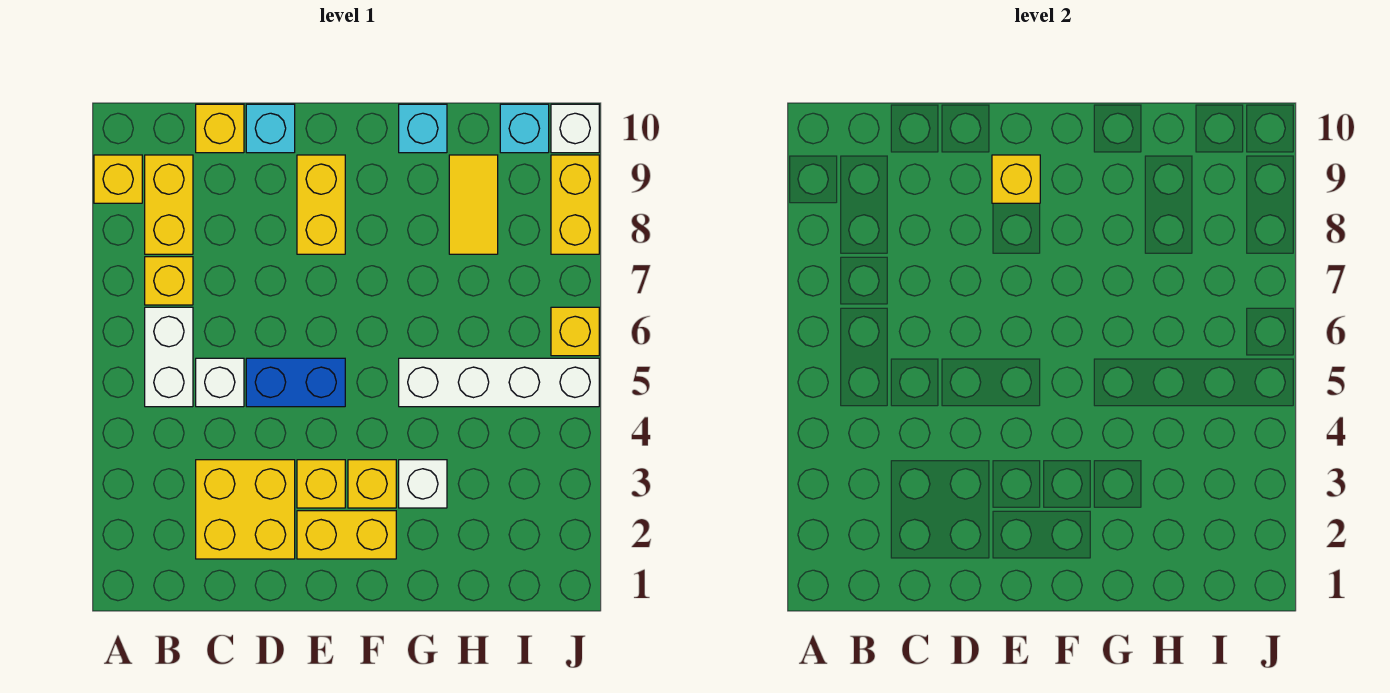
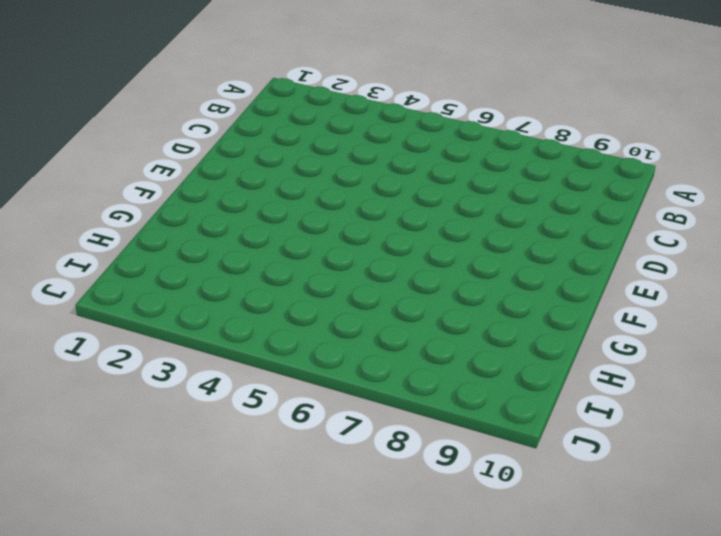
none -> yellow brick A9 level 1
none -> white brick B5:B6 level 1
none -> yellow brick B7 level 1

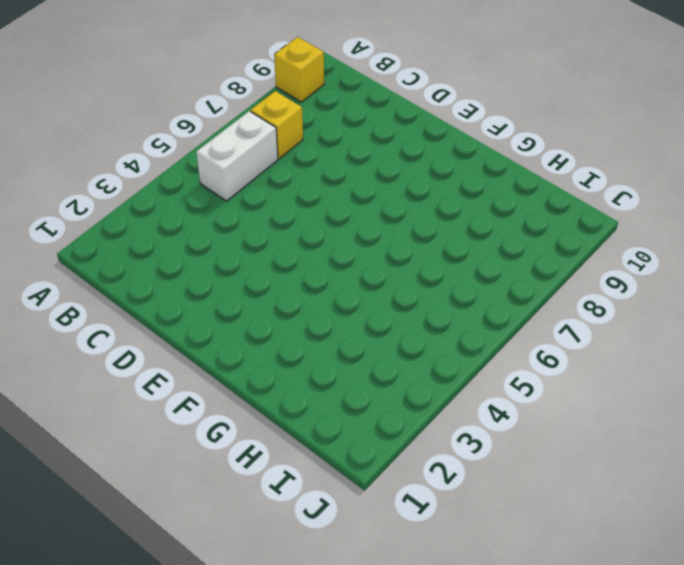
none -> yellow brick B8:B9 level 1
none -> yellow brick C2:D3 level 1
none -> white brick C5 level 1

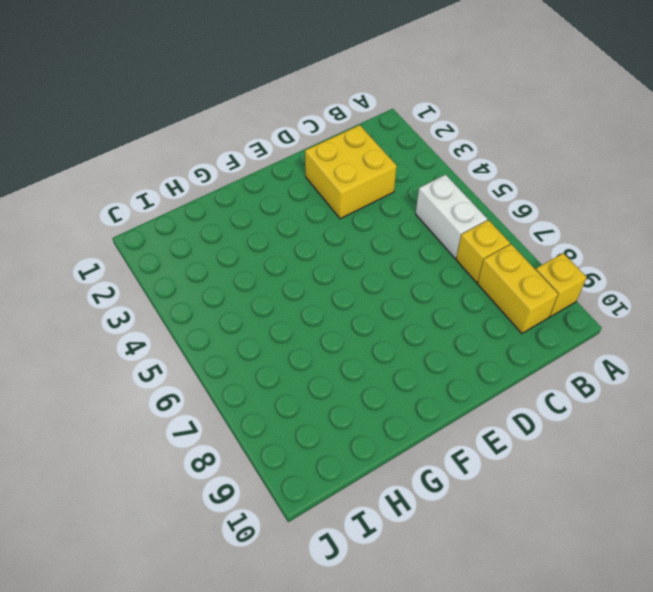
none -> white brick C5 level 1
none -> yellow brick C10 level 1
none -> blue brick D5:E5 level 1

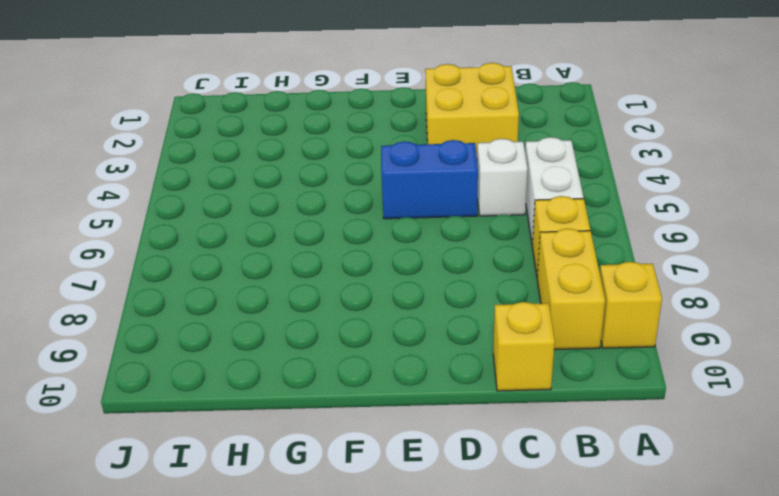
none -> cyan brick D10 level 1
none -> yellow brick E2:F2 level 1
none -> yellow brick E3 level 1

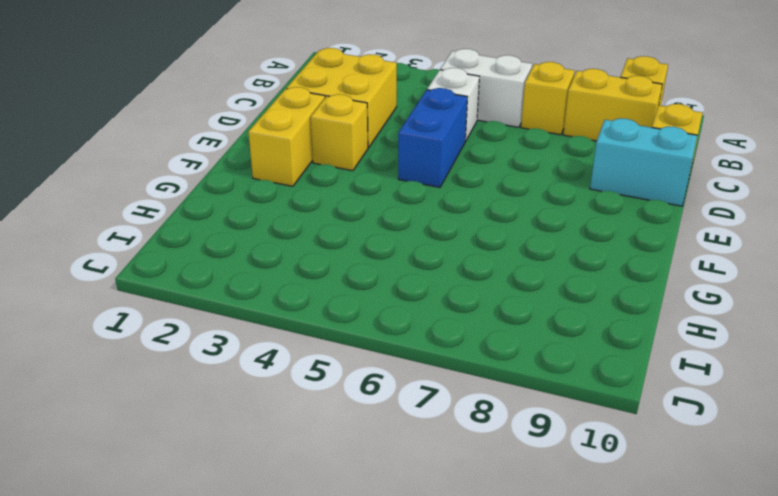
cyan brick D9:D10 level 1 -> cyan brick D10 level 1
none -> yellow brick E8:E9 level 1
none -> yellow brick F3 level 1
none -> white brick G3 level 1

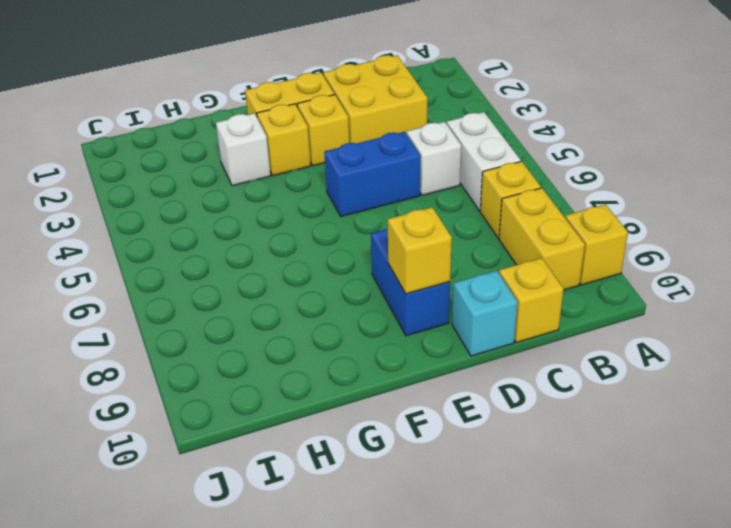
blue brick E8:E9 level 1 -> yellow brick E8:E9 level 1
none -> white brick G5:J5 level 1
none -> cyan brick G10 level 1
none -> yellow tile H8:H9 level 1

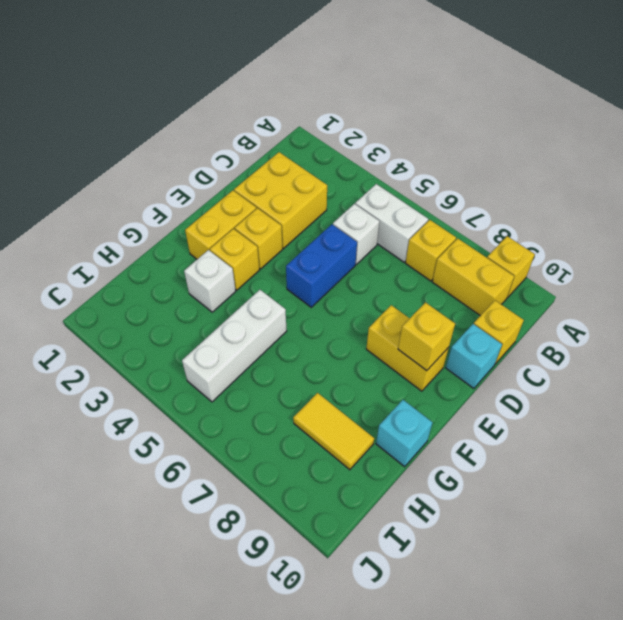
white brick G5:I5 level 1 -> white brick G5:J5 level 1
none -> cyan brick I10 level 1
none -> yellow brick J6 level 1
none -> yellow brick J8:J9 level 1

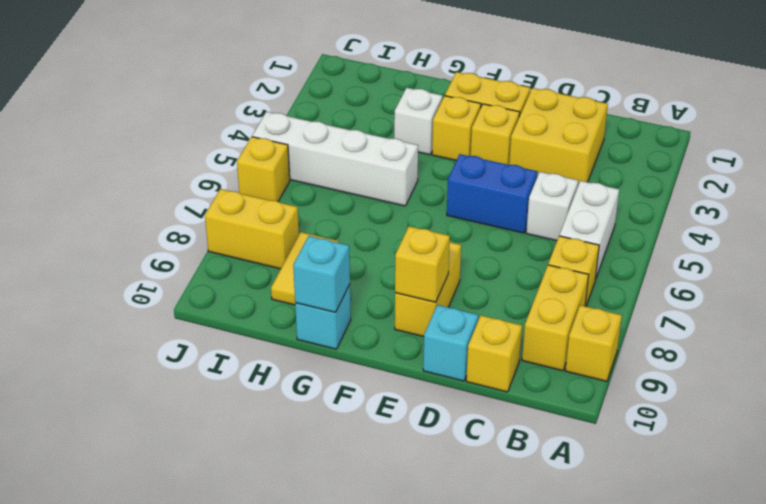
cyan brick G10 level 2 -> cyan brick I10 level 1
yellow brick I8:J8 level 1 -> yellow brick J8:J9 level 1
none -> white brick J10 level 1

